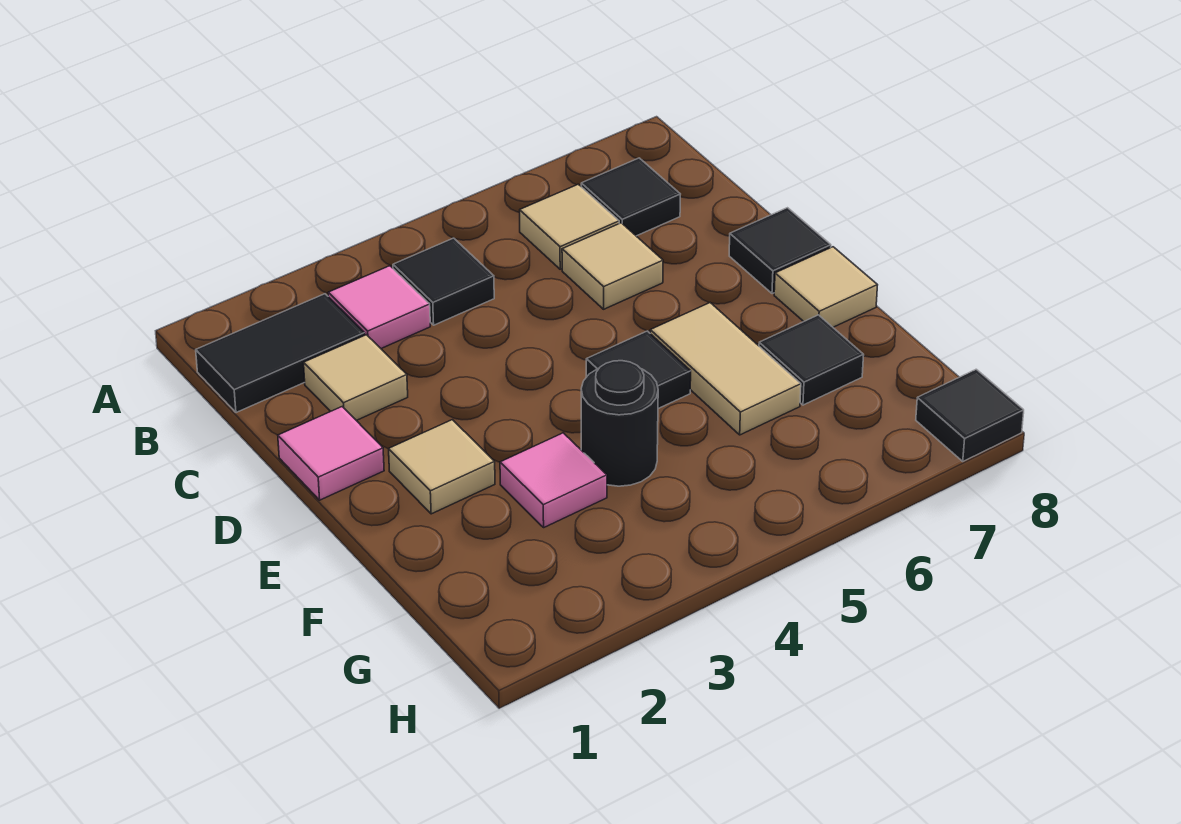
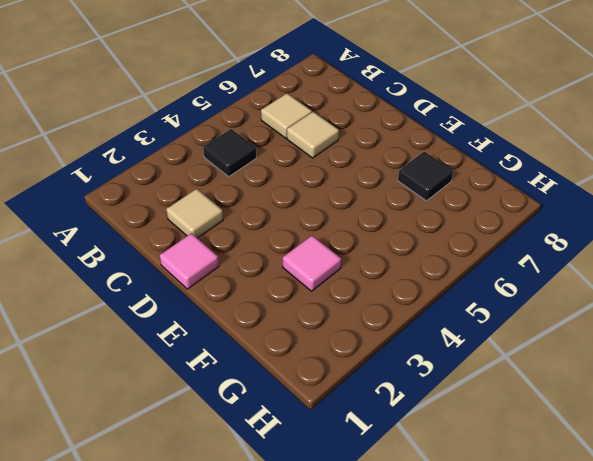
none -> black tile B1:B2 level 1
none -> pink tile B3 level 1
none -> black tile B7 level 1

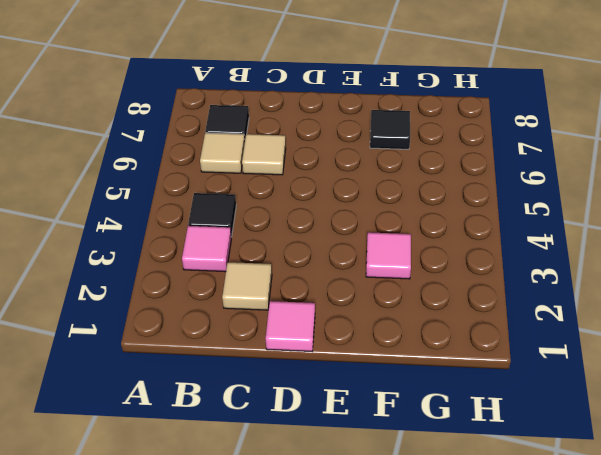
none -> black tile B1:B2 level 1
none -> black tile D8 level 1
none -> tan tile E2 level 1

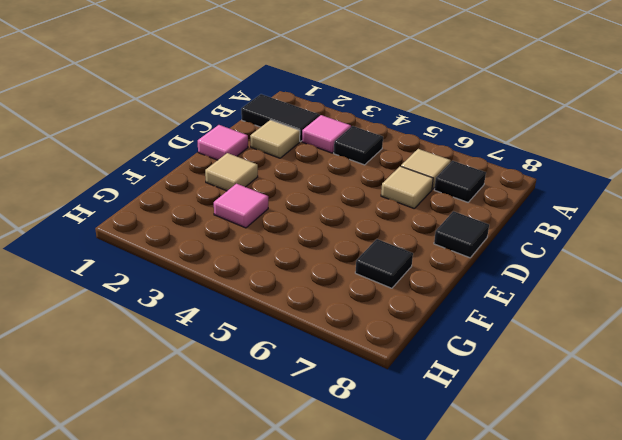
none -> black tile E5 level 1
none -> tan tile E6:F6 level 1
none -> tan tile E8 level 1

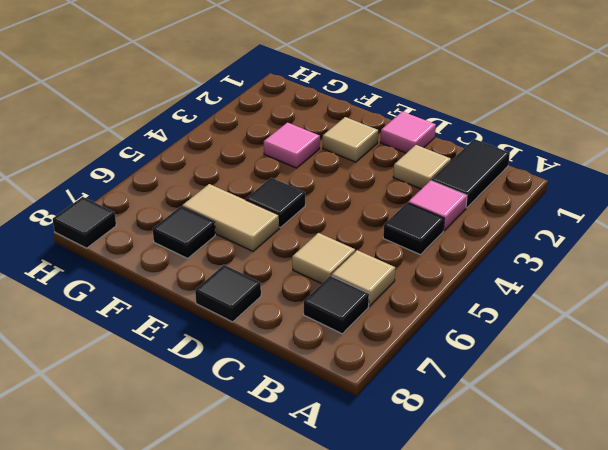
none -> tan tile E8 level 1
none -> black round brick F4 level 1

